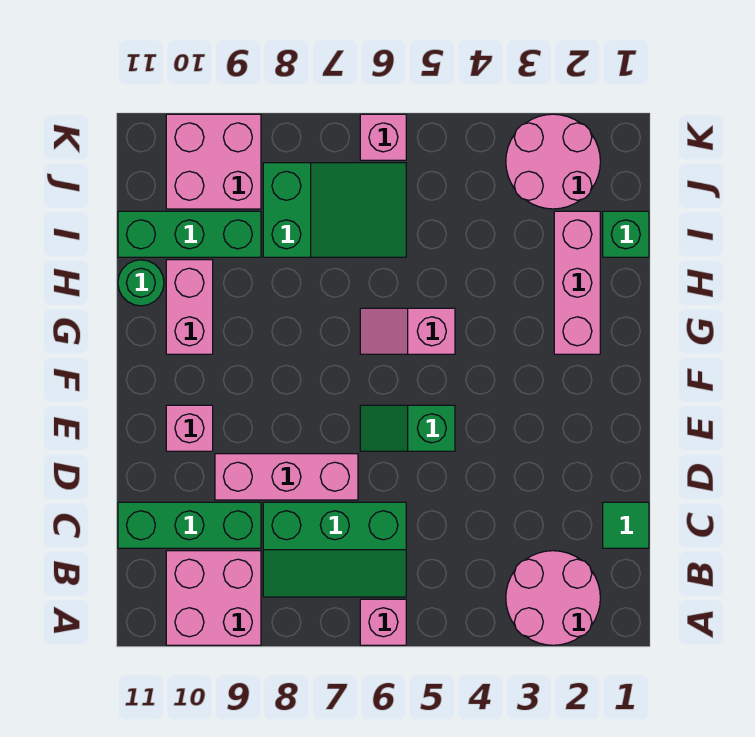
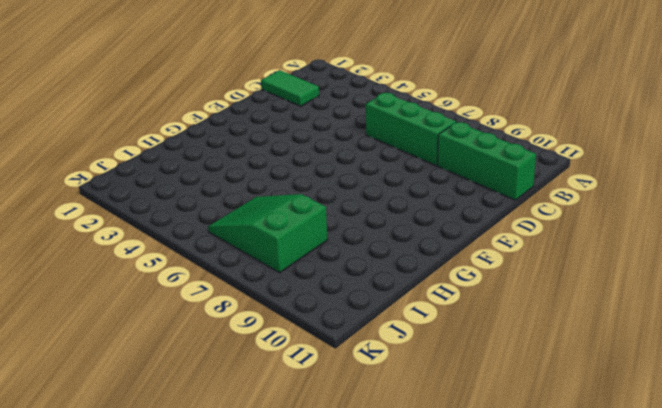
green tile C1:C2 level 1 -> green tile C1 level 1
none -> pink round brick A2:B3 level 1
none -> pink brick A6 level 1
none -> pink brick A9:B10 level 1

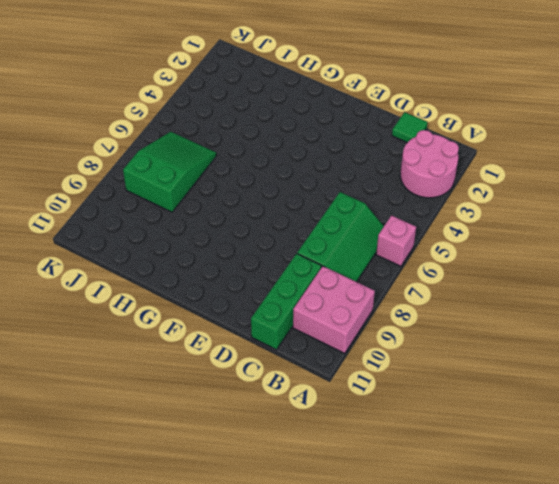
none -> pink brick D7:D9 level 1
none -> green slope E5:E6 level 1 top 5
none -> pink brick E10 level 1

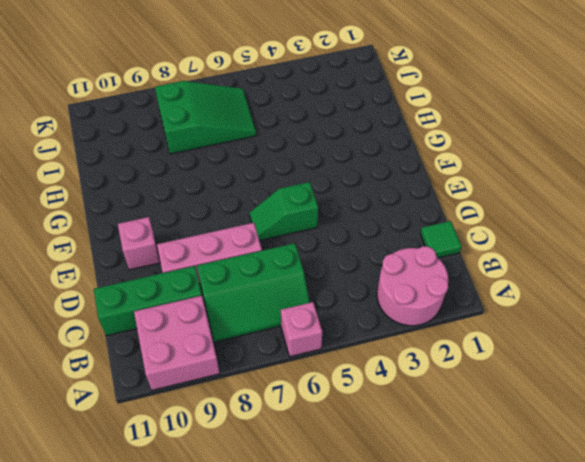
none -> pink brick G2:I2 level 1
none -> pink slope G5:G6 level 1 top 5
none -> pink brick G10:H10 level 1

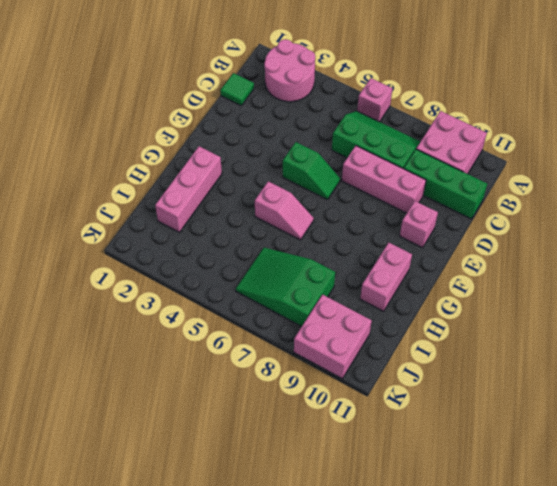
none -> green round brick H11 level 1
none -> green brick I1 level 1
none -> green brick I9:I11 level 1

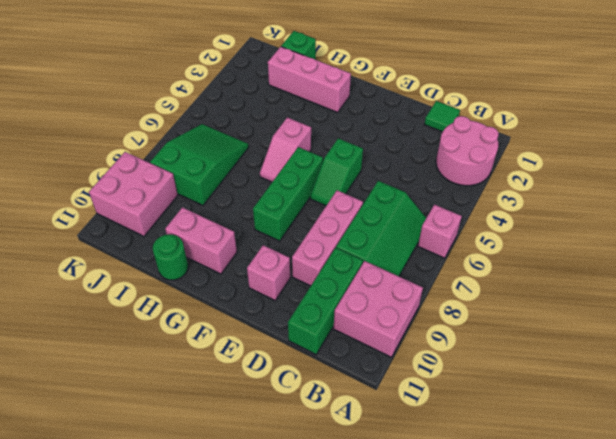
green brick F6:F8 level 1 -> green brick I9:I11 level 1
none -> pink round brick J2:K3 level 1
none -> pink brick K6 level 1

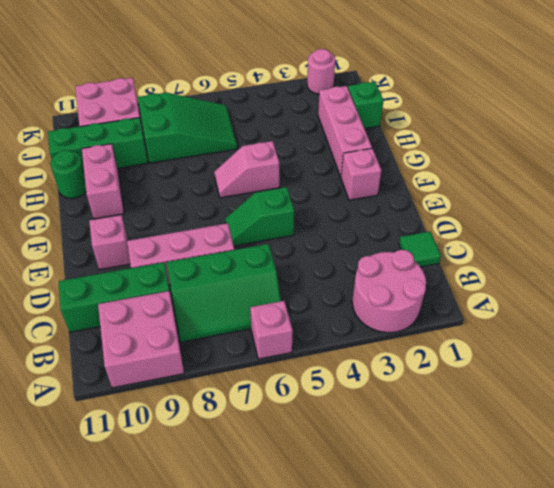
pink brick F2 level 1 -> pink brick K6 level 1
pink round brick K2 level 1 -> pink round brick J2:K3 level 1

